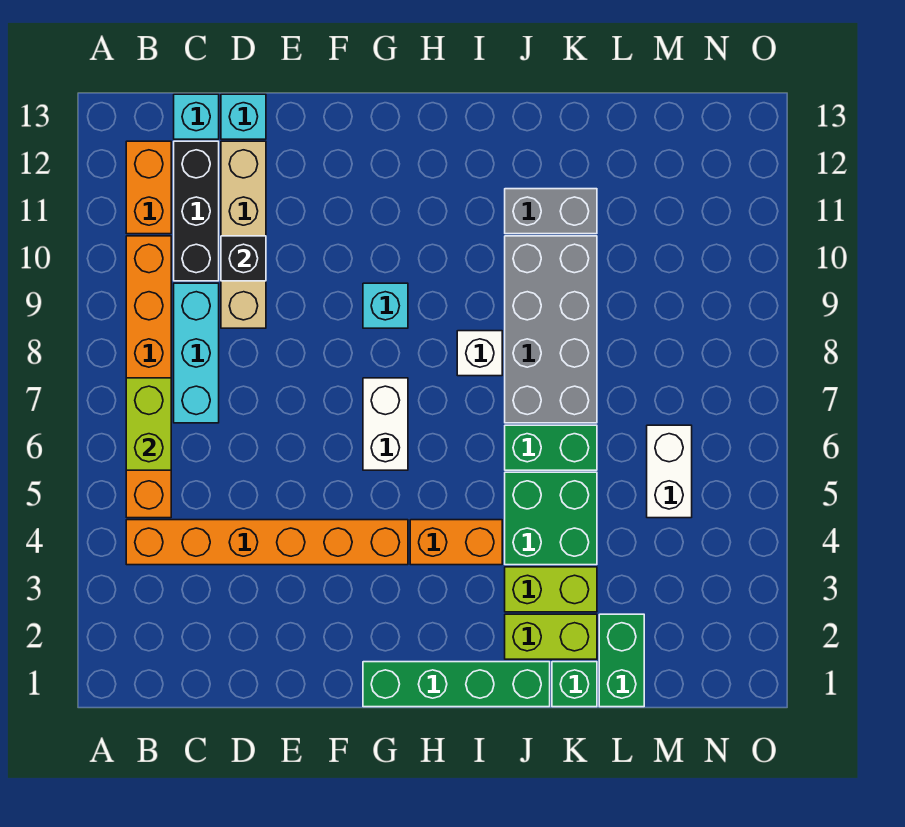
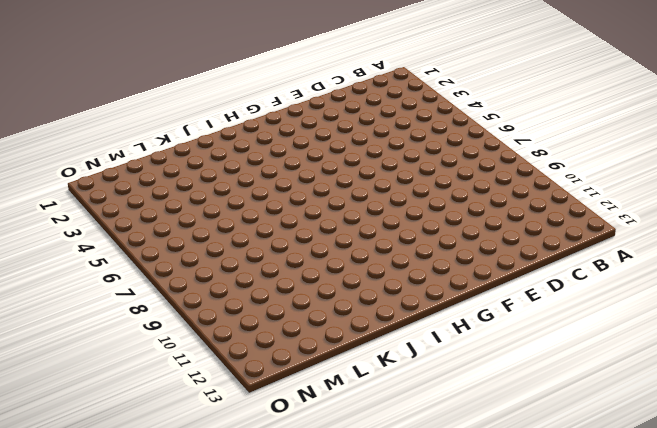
none -> orange brick B4:G4 level 1
none -> orange brick B5:B10 level 1
none -> orange brick B11:B12 level 1

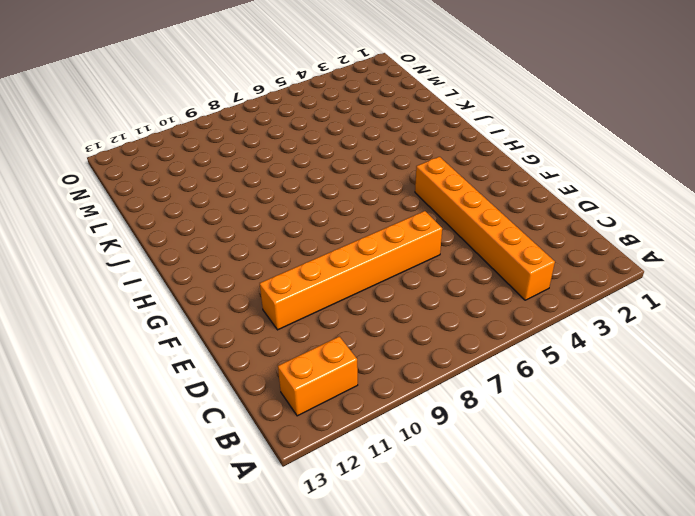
orange brick E6:E11 level 1 -> orange brick B5:B10 level 1
none -> cyan brick C7:C9 level 1
none -> black brick C10:C12 level 1
none -> cyan brick C13 level 1

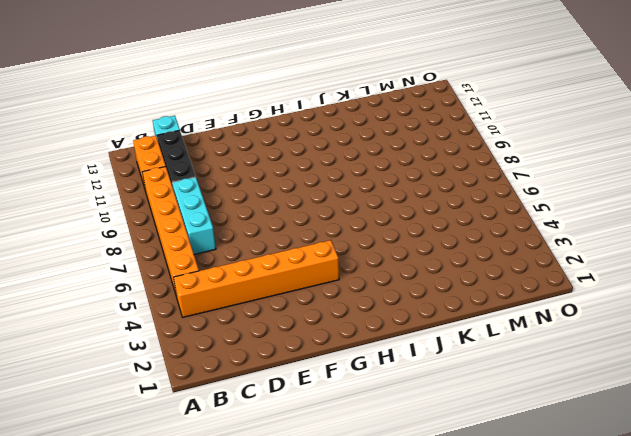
none -> tan brick D9:D12 level 1
none -> cyan brick D13 level 1
none -> green brick G1:J1 level 1

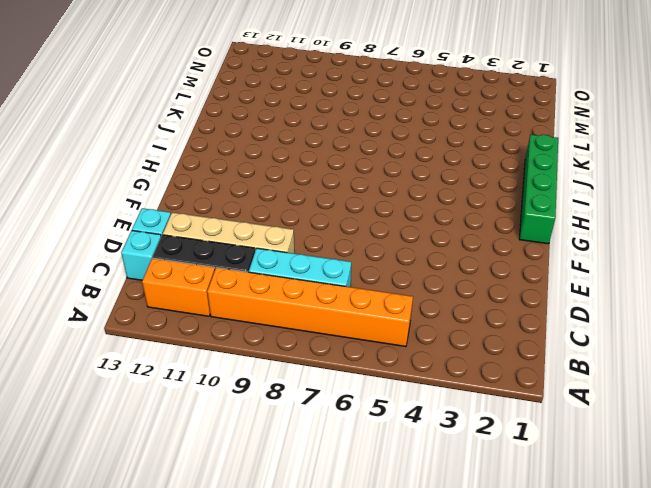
none -> orange brick B4:G4 level 1
none -> white brick G6:G7 level 1
none -> cyan brick G9 level 1

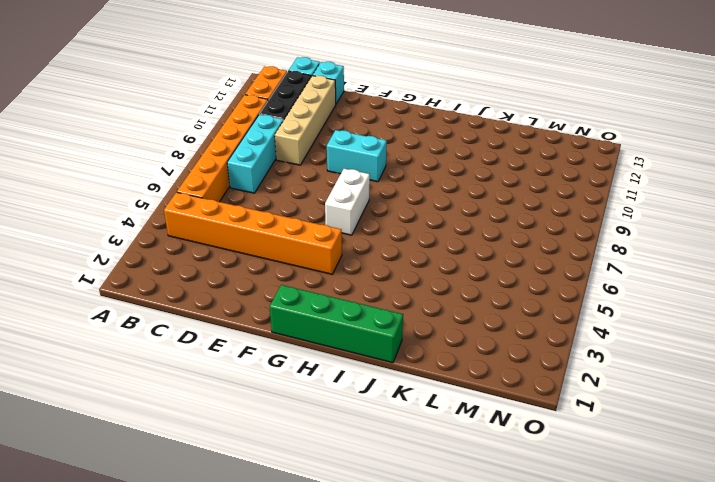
cyan brick F9:G9 level 1 -> cyan brick G9 level 1
none -> orange brick H4:I4 level 1
none -> white brick I8 level 1
none -> lime brick J2:K2 level 1

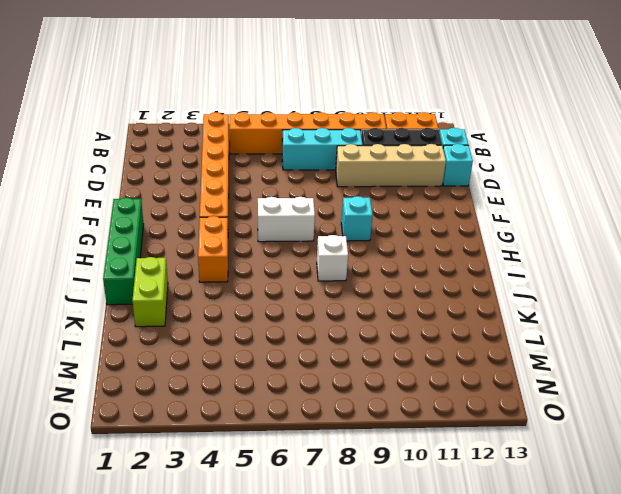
none -> lime brick J3:K3 level 1
none -> green brick J4:K5 level 1
none -> green brick J6:K6 level 1

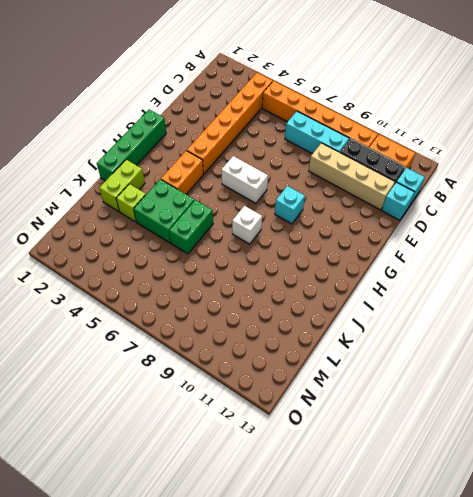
lime brick K3 level 1 -> lime brick J3:K3 level 1
none -> grey brick J7:K10 level 1
none -> grey brick J11:K11 level 1
none -> green brick K1 level 1

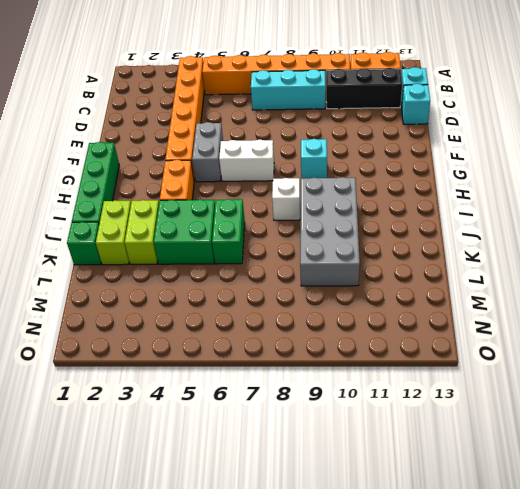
grey brick F5:G5 level 1 -> grey brick J11:K11 level 1
grey brick I9:L10 level 1 -> grey brick J7:K10 level 1
none -> tan brick D9:D12 level 1
none -> green brick L1:L2 level 1
none -> white brick M5:M6 level 1

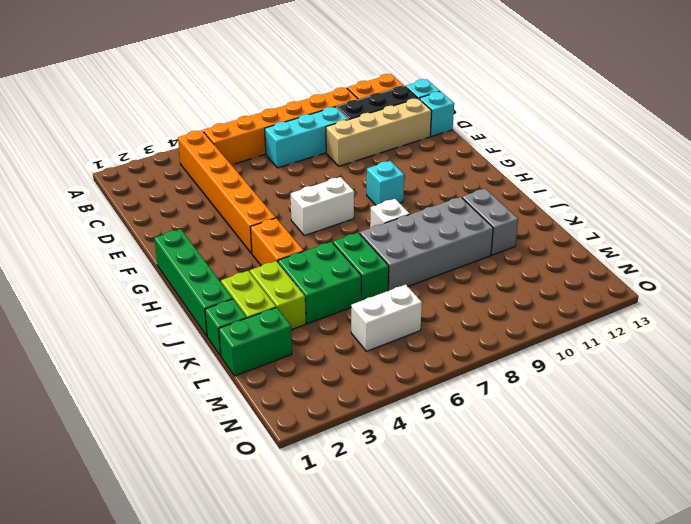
none -> lime brick B6:B7 level 2
none -> black brick D10 level 2

